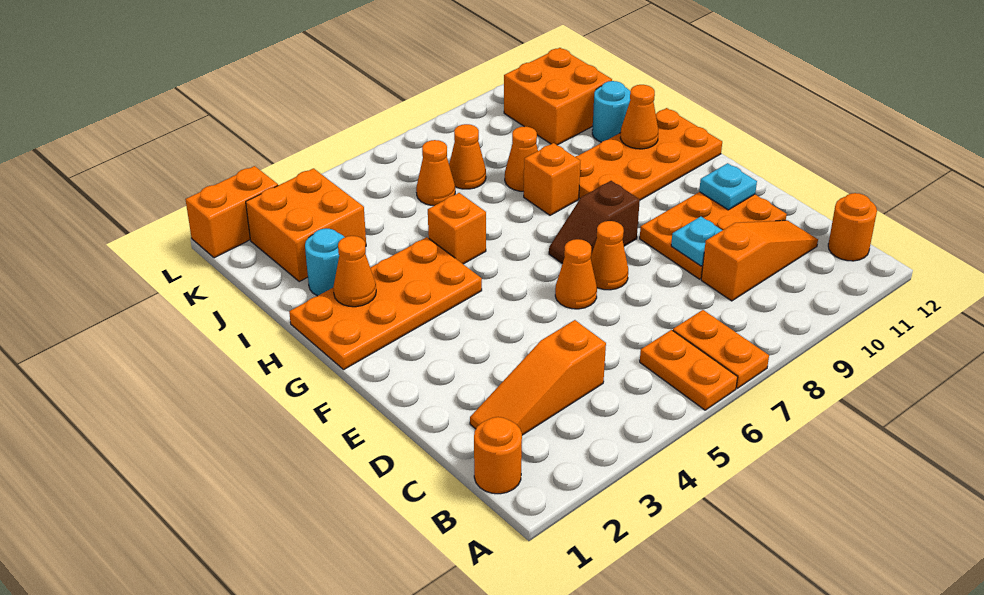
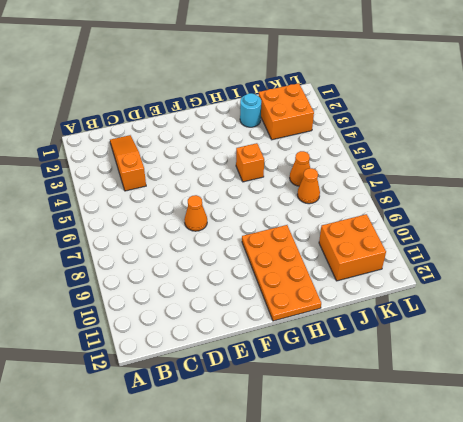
none -> orange plate A6:B6 level 1
none -> orange plate A7:B7 level 1
none -> orange round brick B1 level 1

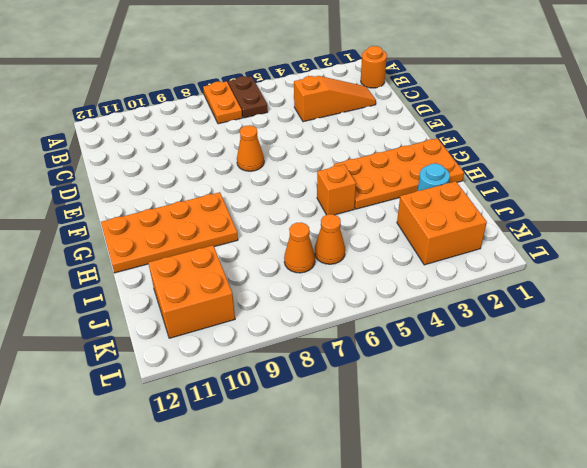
brown plate A6:B6 level 1 -> orange plate A6:B6 level 1
none -> orange round brick B12 level 1
none -> orange slope C9:C11 level 1 top 9
none -> orange plate D9:E11 level 1

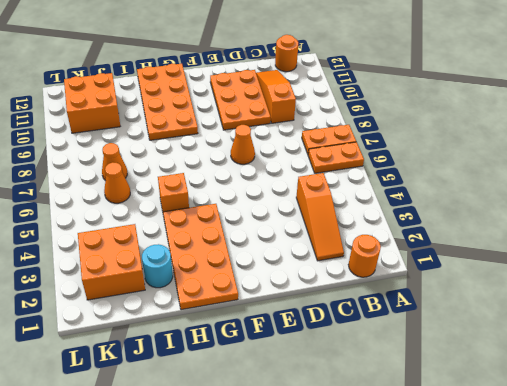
none -> orange cone E6 level 1
none -> brown slope F7:F8 level 1 top 8
none -> orange brick H8 level 1

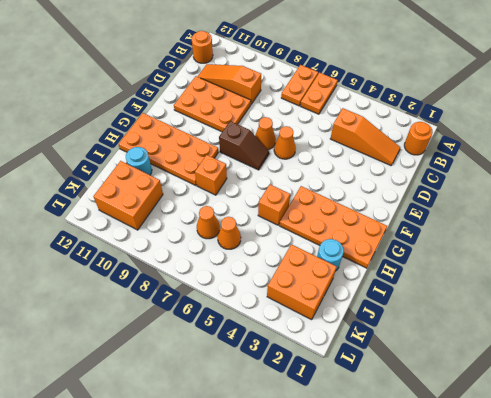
none -> orange cone I8 level 1
none -> orange brick L1:L2 level 1
none -> cyan plate D9 level 2

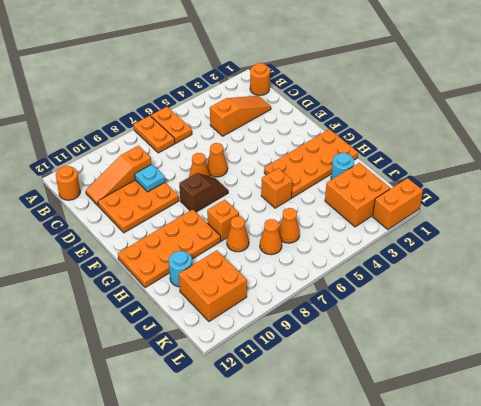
none -> cyan plate E11 level 2
none -> orange cone H2 level 2
none -> orange cone H11 level 2

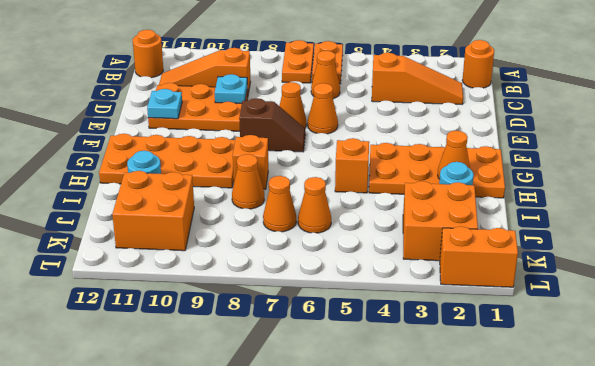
orange cone C6 level 1 -> orange cone H11 level 2

